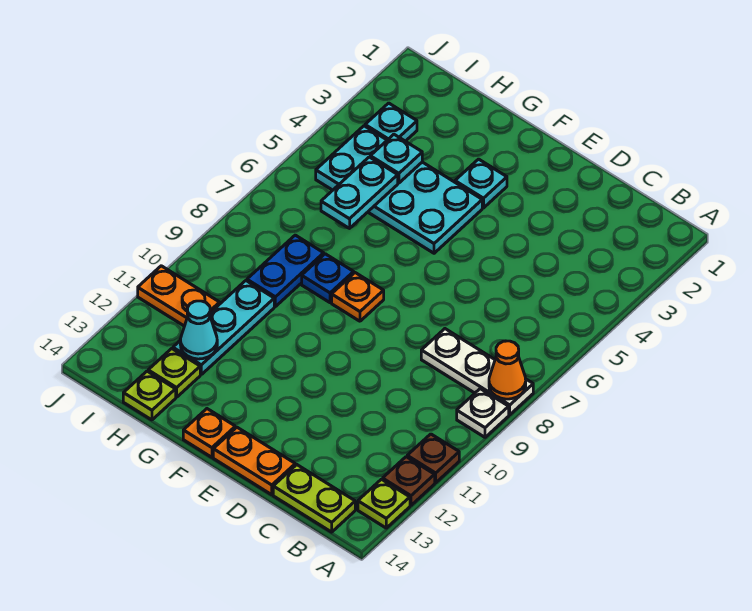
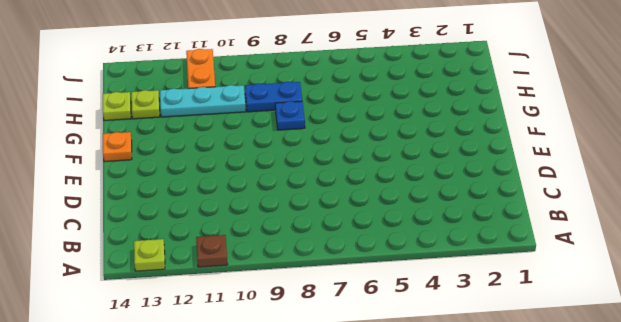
none -> white plate A8:C8 level 1
none -> white plate A9 level 1
none -> brown plate A12 level 1

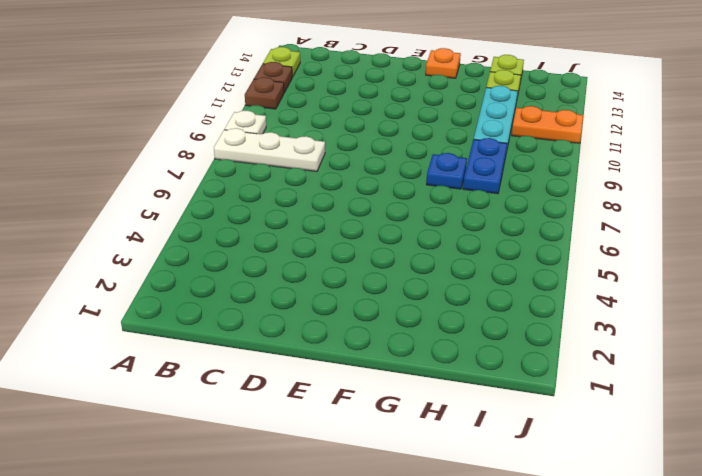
none -> lime plate B14:C14 level 1
none -> orange plate D14:E14 level 1
none -> cyan plate F3 level 1

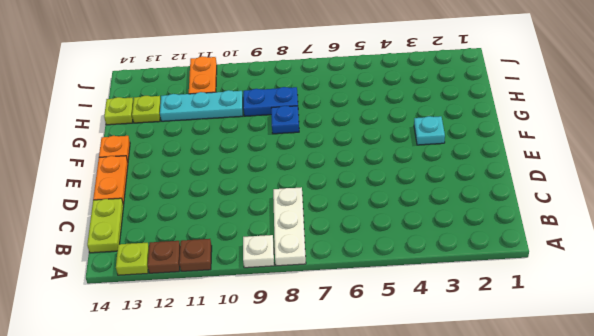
none -> cyan plate F4:I5 level 1
none -> orange plate F8 level 1
none -> cyan plate I3 level 1

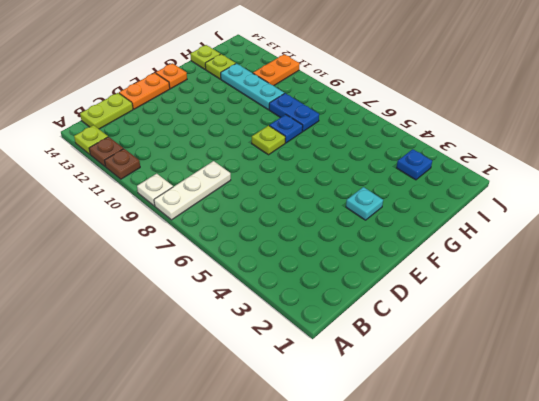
lime plate F8 level 1 -> orange plate F8 level 1
blue plate I3 level 1 -> cyan plate I3 level 1
none -> cyan plate F4:I5 level 1
none -> orange cone A8 level 2
none -> cyan plate H4 level 2

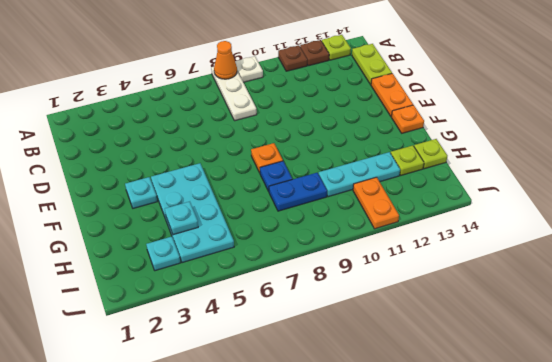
none -> cyan plate H5:H6 level 2
none -> cyan cone H12 level 2

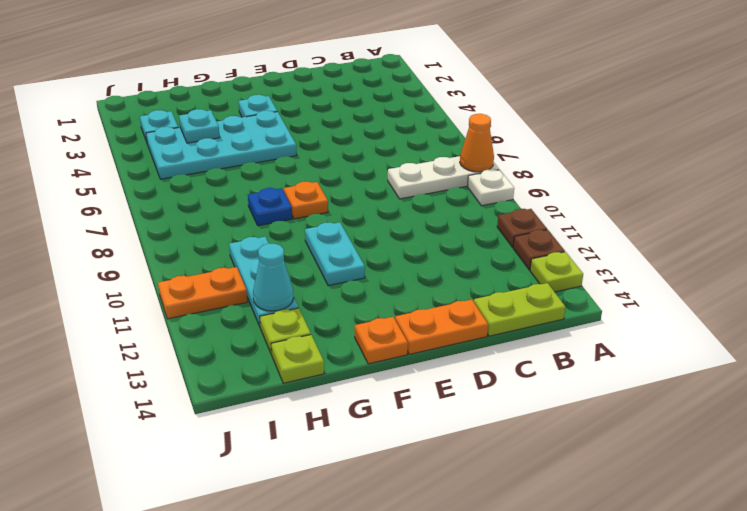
cyan plate F10:F11 level 1 -> cyan plate H5:H6 level 2
none -> blue plate H8:H9 level 1

